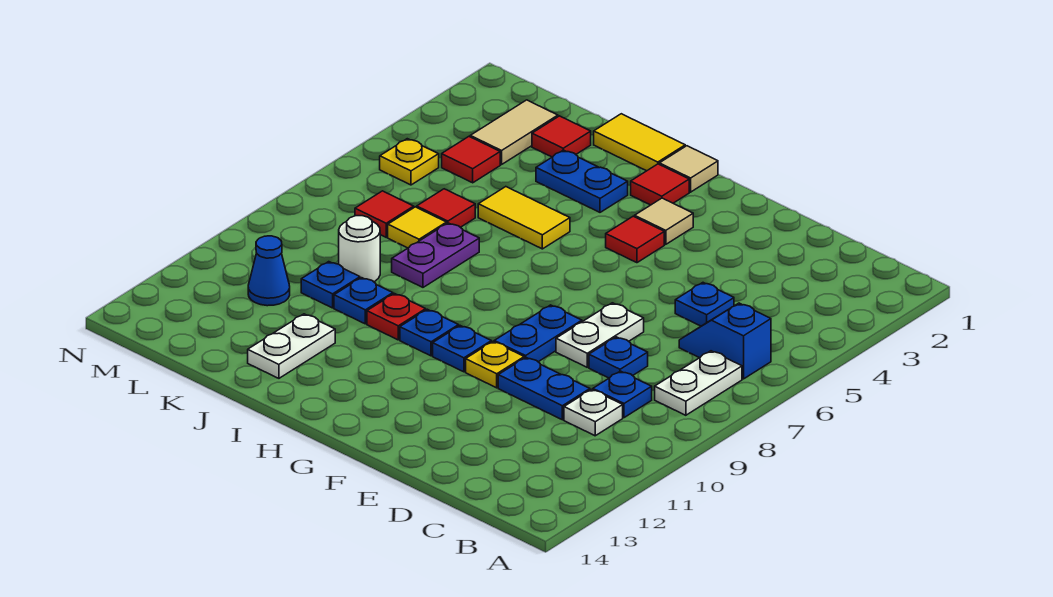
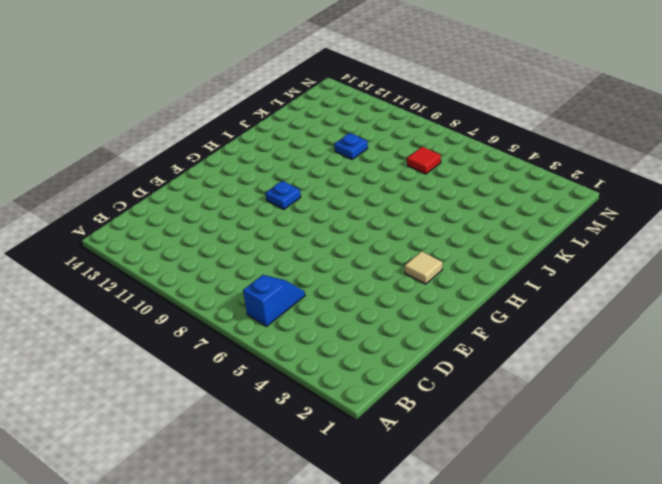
none -> white plate B7:B8 level 1
none -> blue plate C9 level 1
none -> white plate C10 level 1
none -> blue plate D5 level 1

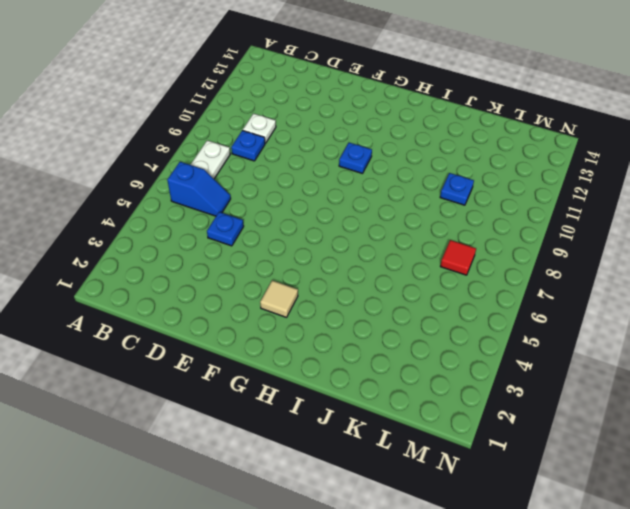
none -> blue plate D8 level 1
none -> blue plate D10:E10 level 1
none -> white plate E7:E8 level 1
none -> blue plate F8:F9 level 1

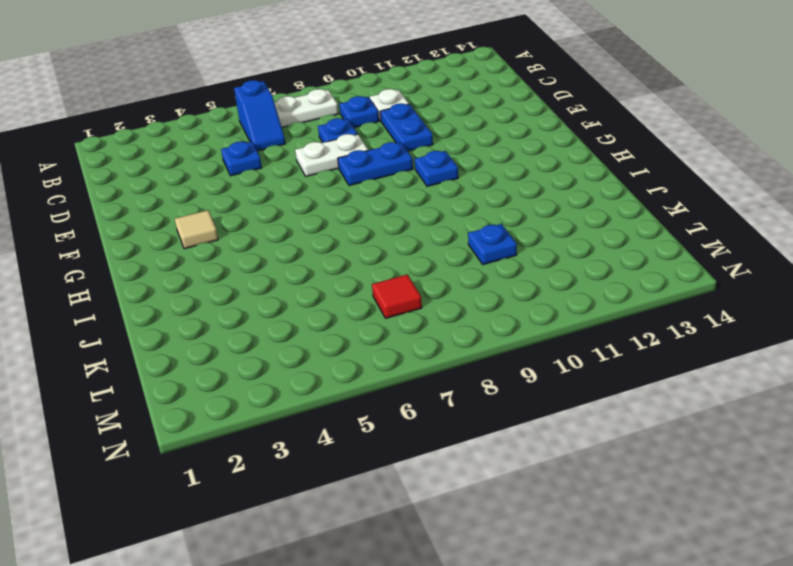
none -> yellow plate F10 level 1
none -> red tile G4 level 1
none -> tan tile H1 level 1
none -> red tile H2 level 1

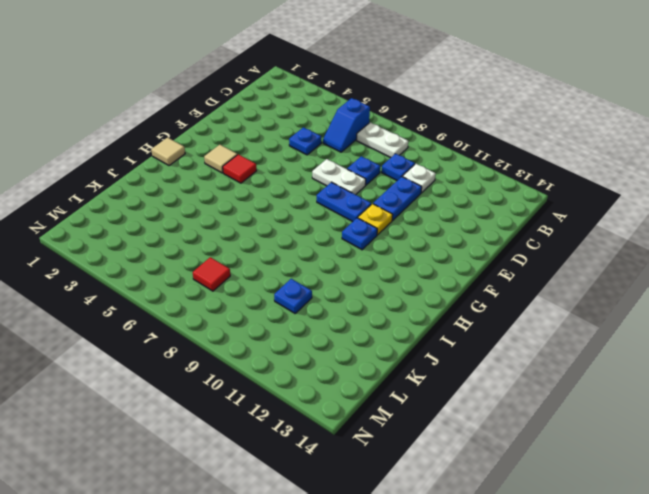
none -> red tile H2 level 1
none -> blue plate H10 level 1
none -> yellow tile I1:J1 level 1
none -> blue plate I3:J3 level 1

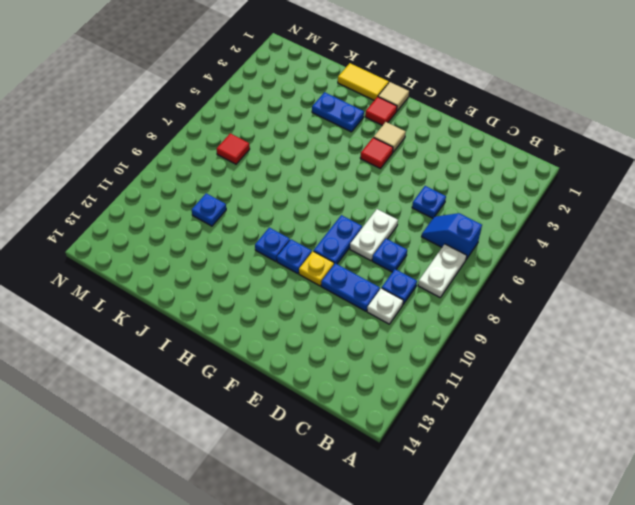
none -> yellow tile I5:J5 level 1
none -> red plate I10 level 1
none -> purple plate J7:J8 level 1
none -> blue plate J10 level 1

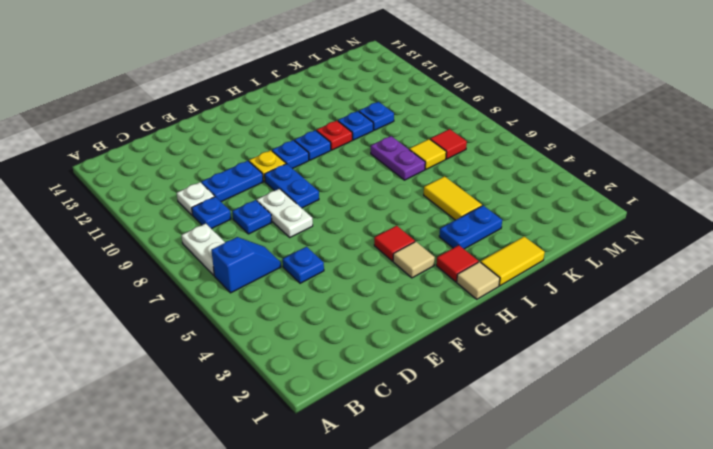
yellow tile J4:J5 level 1 -> yellow tile I5:J5 level 1
none -> white plate J12:J13 level 1
none -> red tile K2 level 1
none -> red tile K6 level 1
none -> white round brick K9 level 1

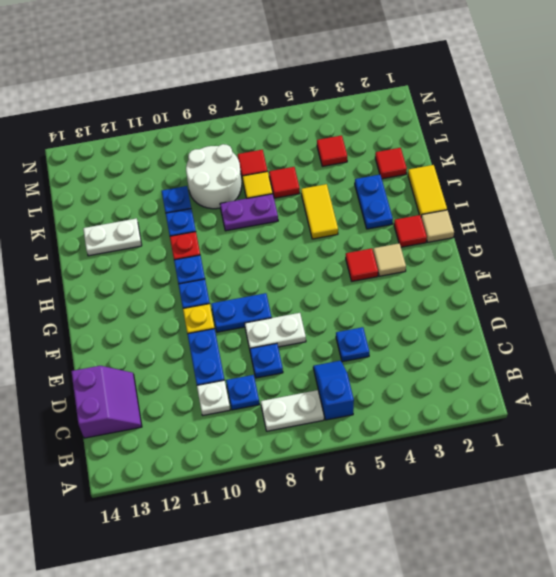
purple slope C13:D14 level 1 top 14 -> none
white round brick K8:L9 level 1 -> white round brick K9 level 1
none -> tan tile L2:L3 level 1
none -> blue cone L11 level 1
none -> yellow plate M5 level 1

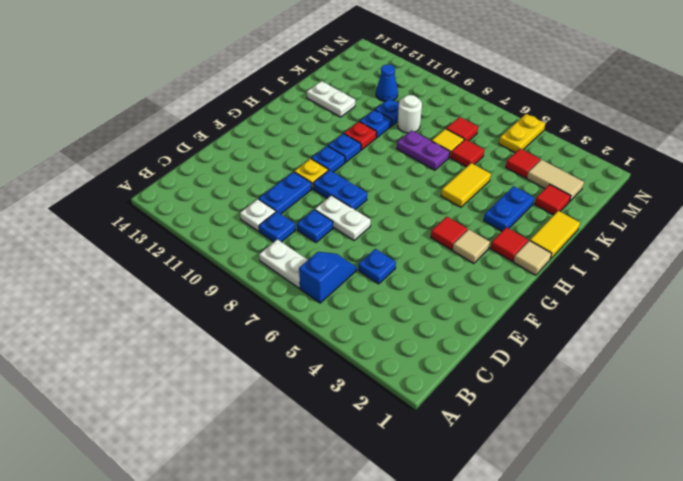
yellow plate M5:N5 level 1 -> yellow plate M5 level 1

